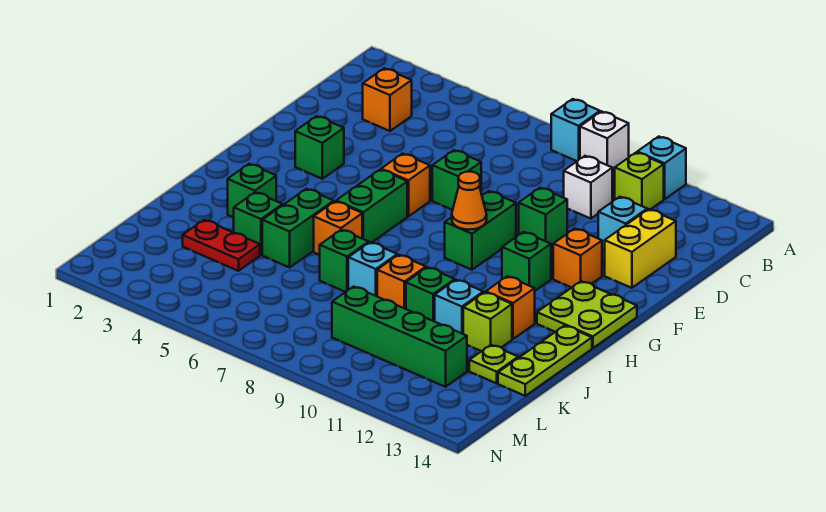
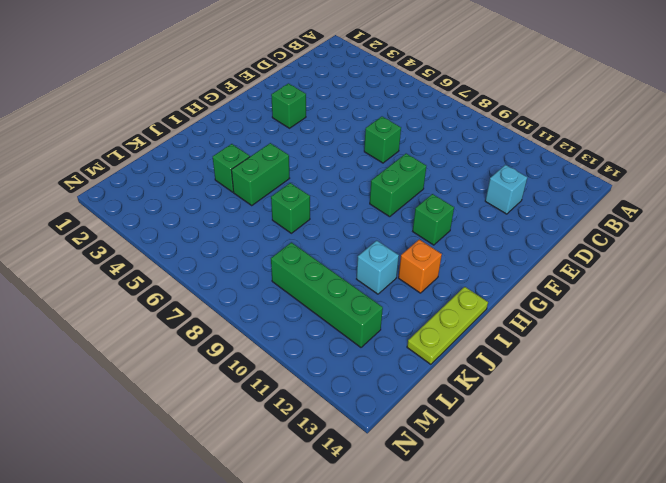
none -> cyan brick A8 level 1
none -> white brick A9 level 1
none -> cyan brick A11 level 1
none -> lime brick B11 level 1

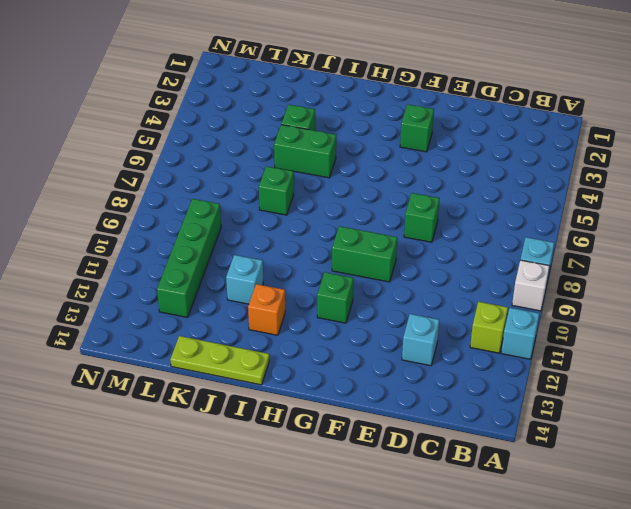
none -> orange brick C3 level 1
none -> white brick C10 level 1
none -> yellow brick D13:E13 level 1
none -> green brick E10 level 1

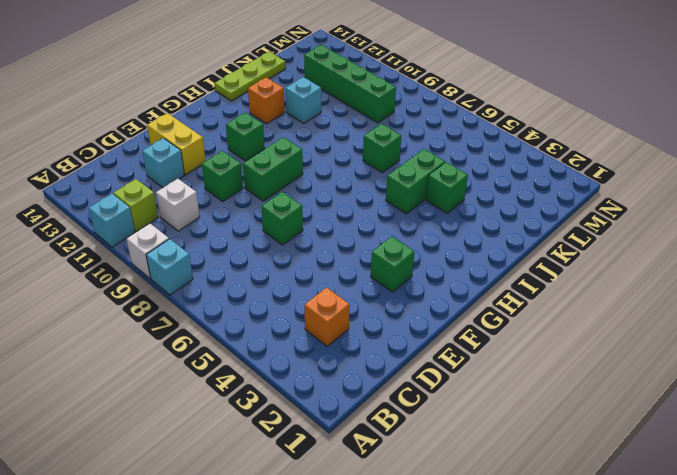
yellow brick E12:E13 level 1 -> yellow brick D13:E13 level 1
none -> orange brick F6 level 1
none -> orange brick F12 level 1
none -> green brick G6:H6 level 1
none -> lime plate G13:H14 level 1

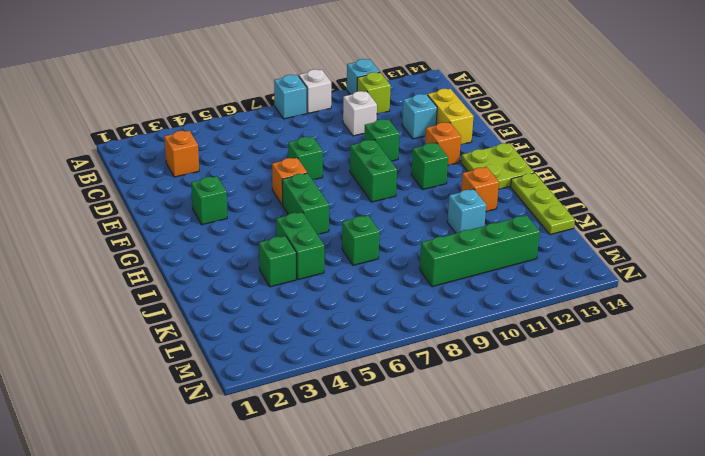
none -> green brick I3 level 1
none -> orange brick I6 level 1
none -> cyan brick J8 level 1
none -> orange brick J9 level 1

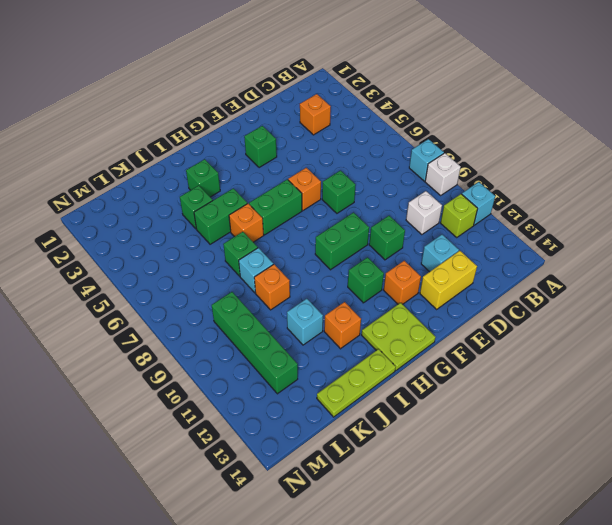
none -> green brick J10 level 1
none -> lime brick J12 level 1
none -> red plate K3:K4 level 1
none -> lime plate K13 level 1

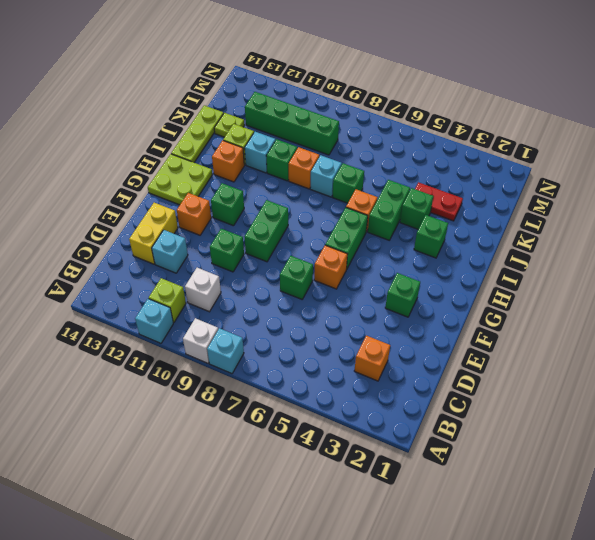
none -> orange cone G9 level 2

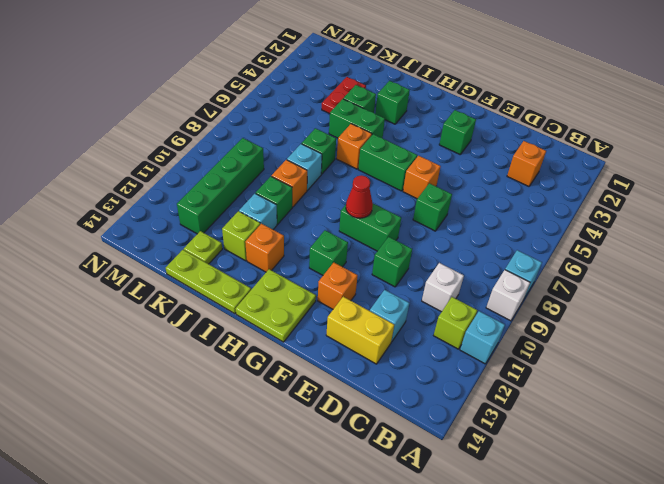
red cone G9 level 2 -> orange cone G9 level 2

